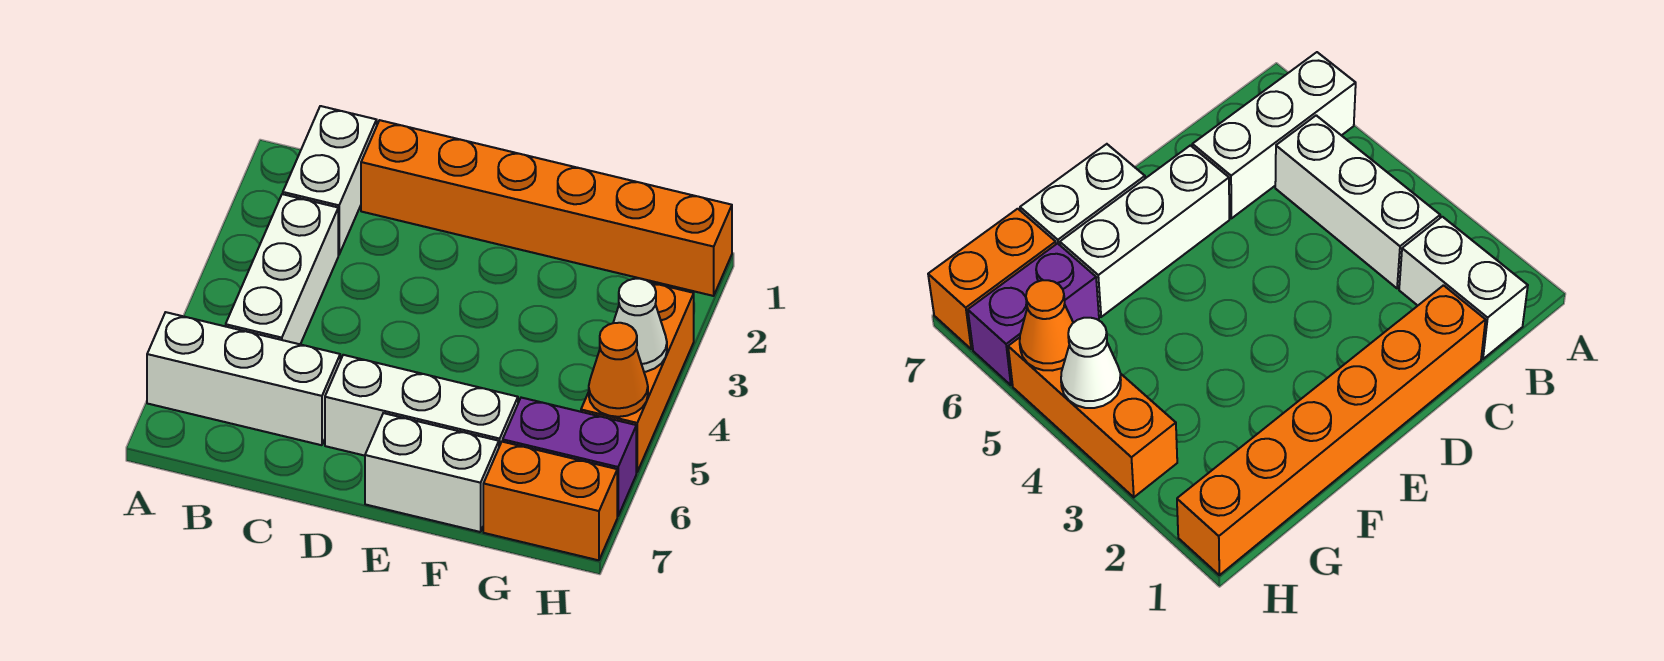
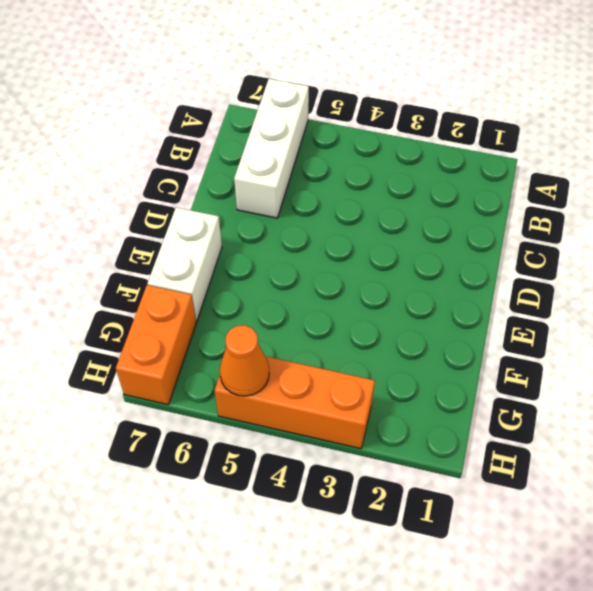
none -> white brick B1:B2 level 1
none -> white brick B3:B5 level 1

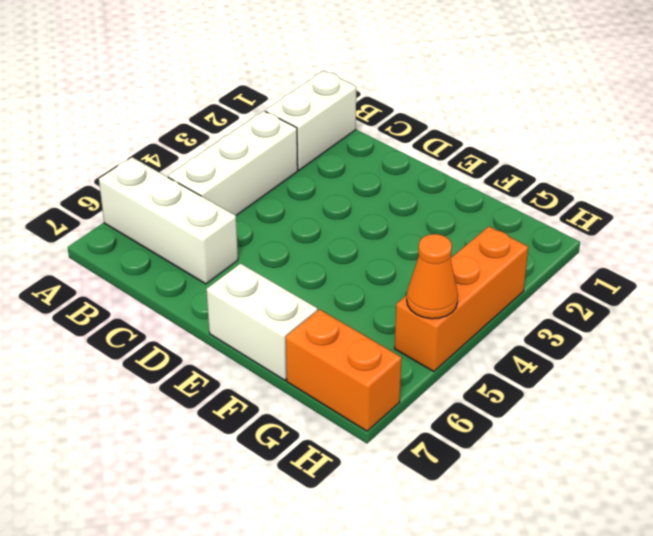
none -> orange brick C1:H1 level 1
none -> white brick D6:F6 level 1

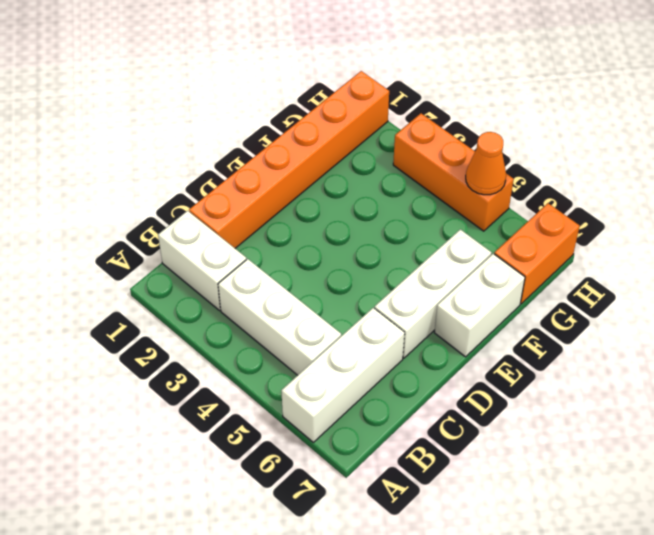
none -> purple brick G6:H6 level 1
none -> white cone H4 level 2

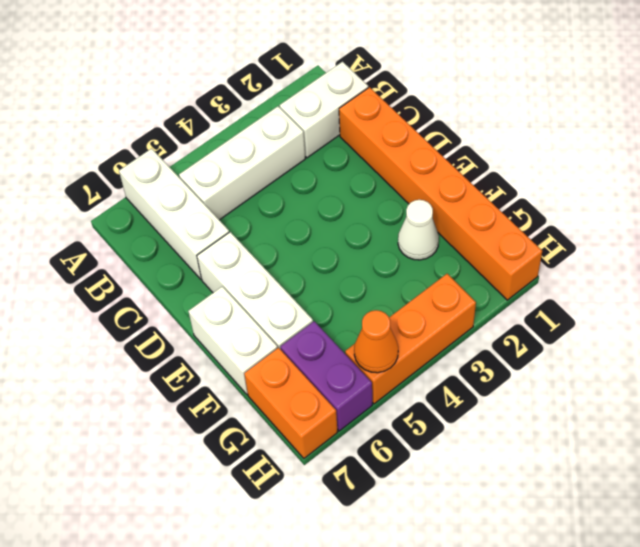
white cone F2 level 1 -> white cone H4 level 2

